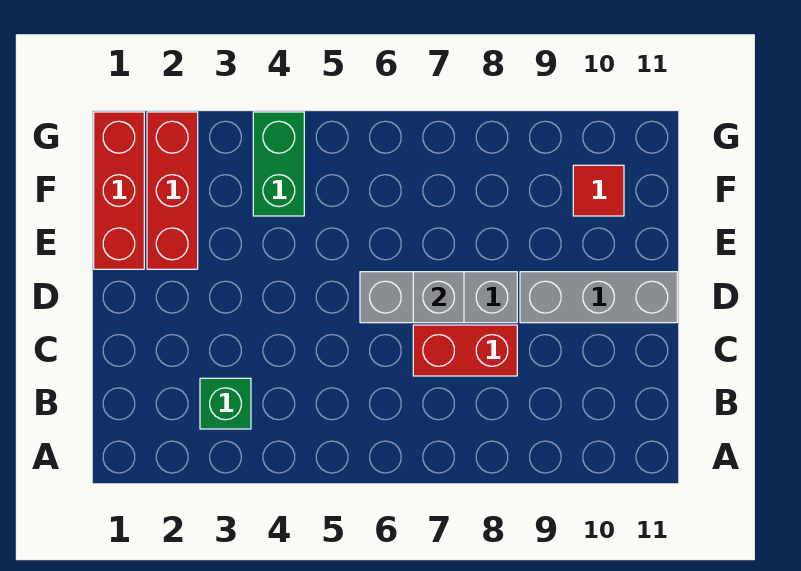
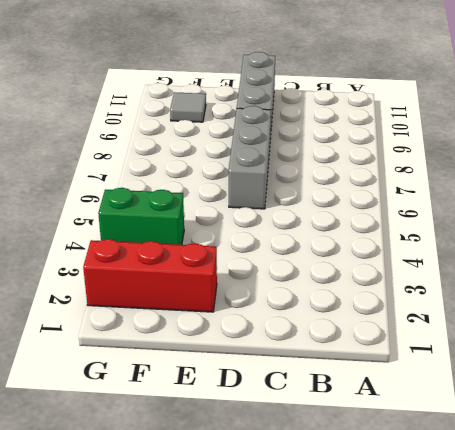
grey tile F10 level 1 -> red tile F10 level 1
none -> green brick B3 level 1
none -> red brick C7:C8 level 1

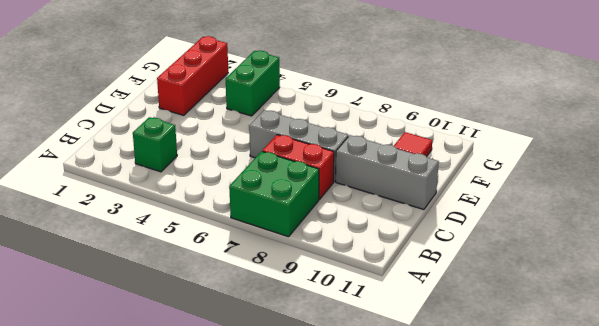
green brick A7:B8 level 1 -> none
none -> red brick E1:G1 level 1
none -> grey brick D7 level 2

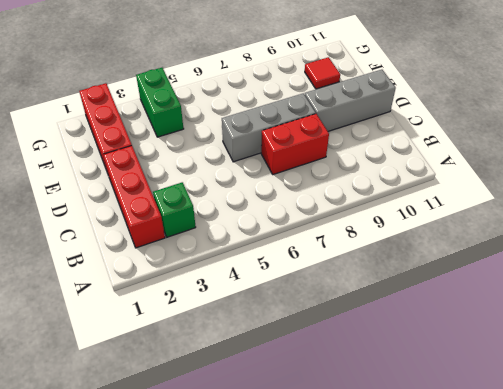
red brick B2:D2 level 1 -> red brick E1:G1 level 1
none -> grey brick D7 level 2

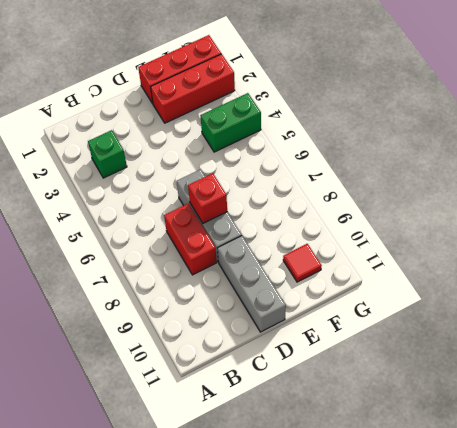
red brick D7 level 2 -> grey brick D7 level 2

